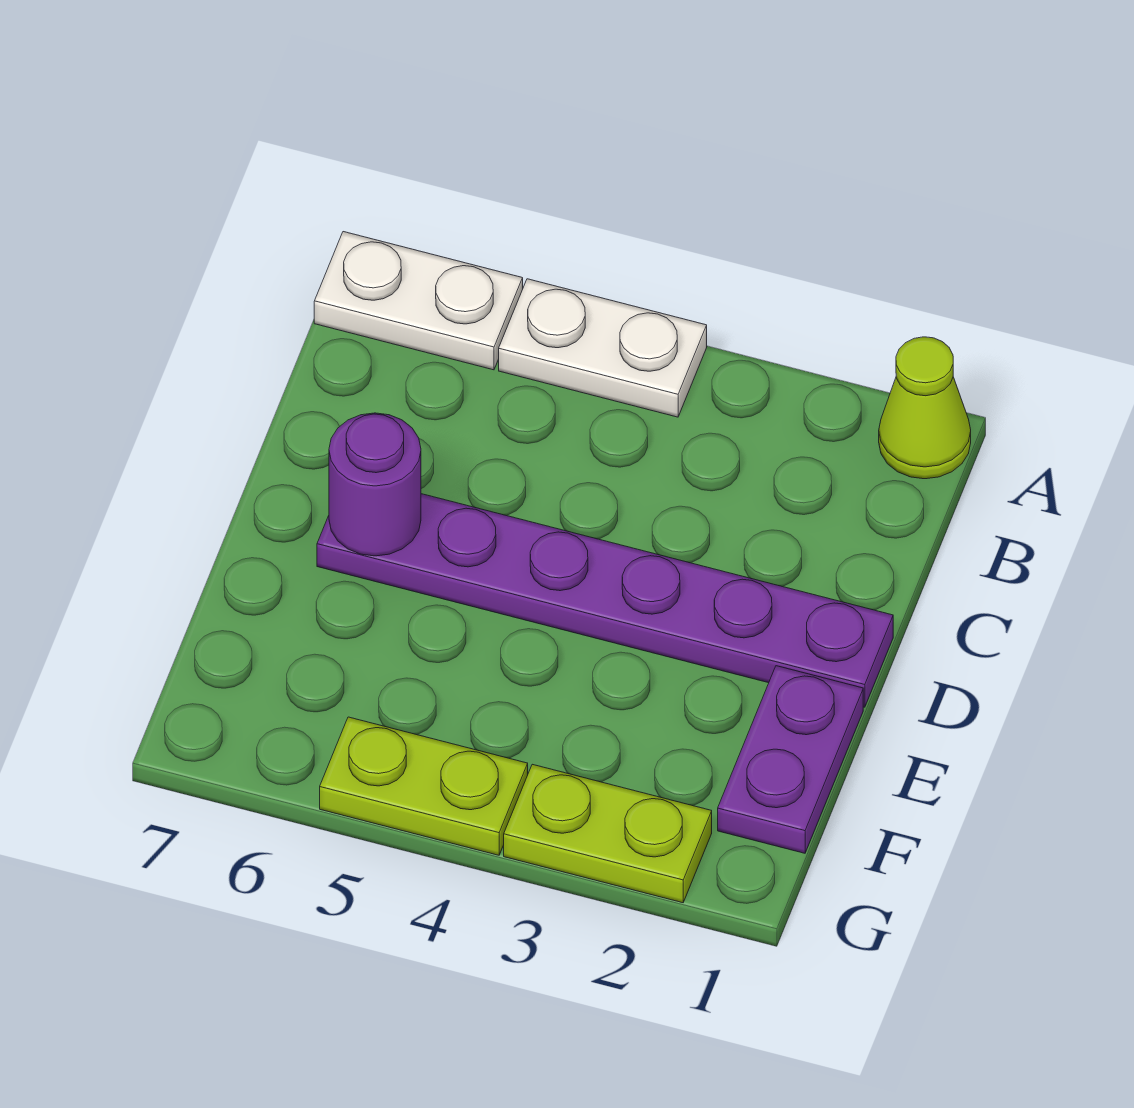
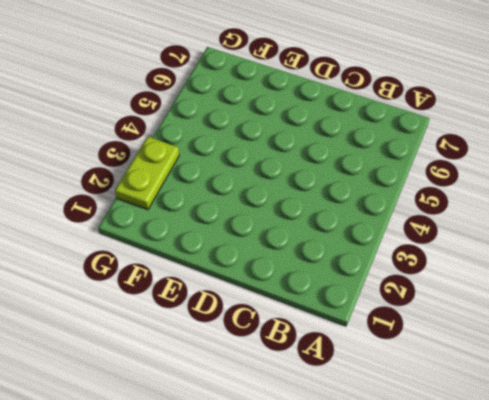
none -> lime cone A1 level 1
none -> white plate A4:A5 level 1

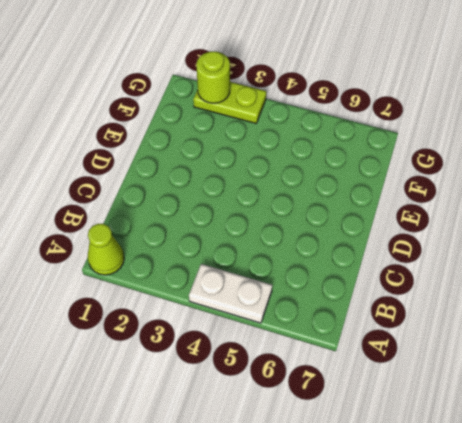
lime round brick G2 level 2 -> none
none -> white plate A6:A7 level 1
none -> purple plate D1:D6 level 1

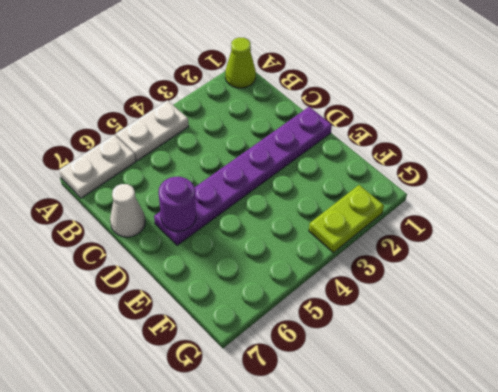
white cone C7 level 1 -> none
none -> purple plate E1:F1 level 1
none -> lime plate G4:G5 level 1

